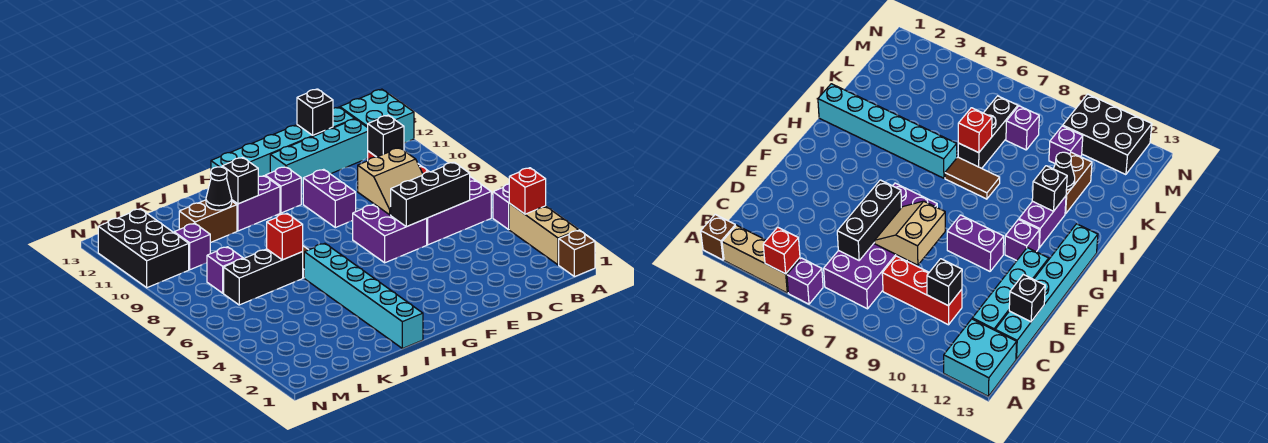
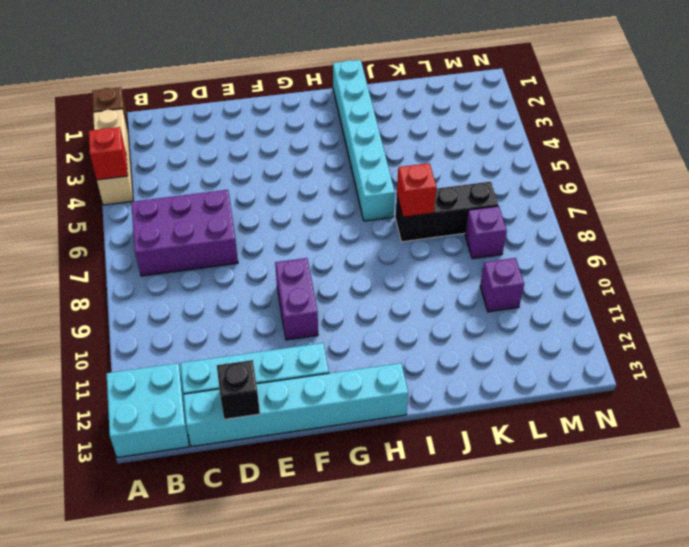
none -> purple brick A5 level 1
none -> red brick C8:C10 level 1
none -> purple brick E6:F7 level 1

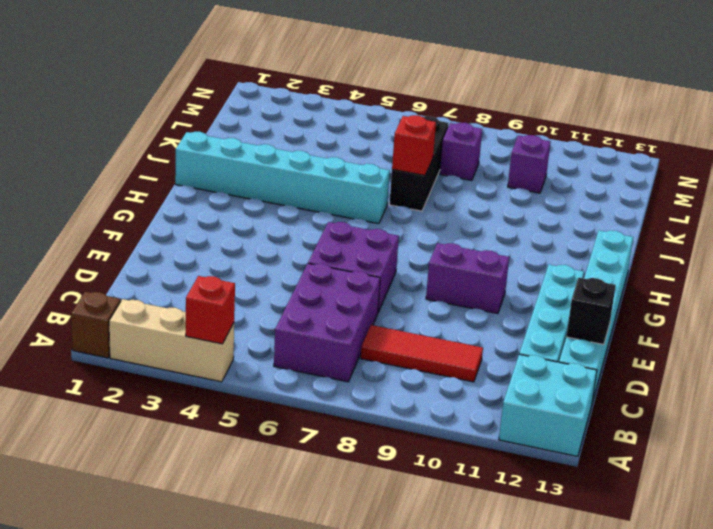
red tile C8:C10 level 1 -> red brick C8:C10 level 1
none -> purple brick A5 level 1
none -> purple brick G11 level 1
none -> purple brick H11:I11 level 1

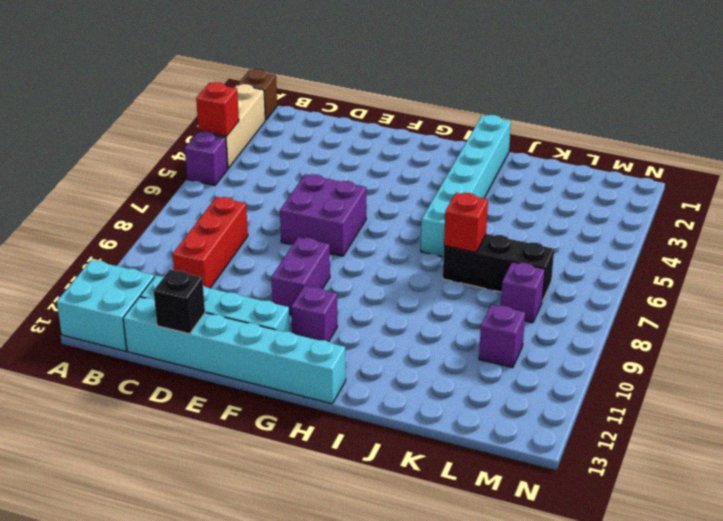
none -> purple brick B6:D7 level 1
none -> purple brick H11:I11 level 1
none -> brown tile I7:I8 level 1

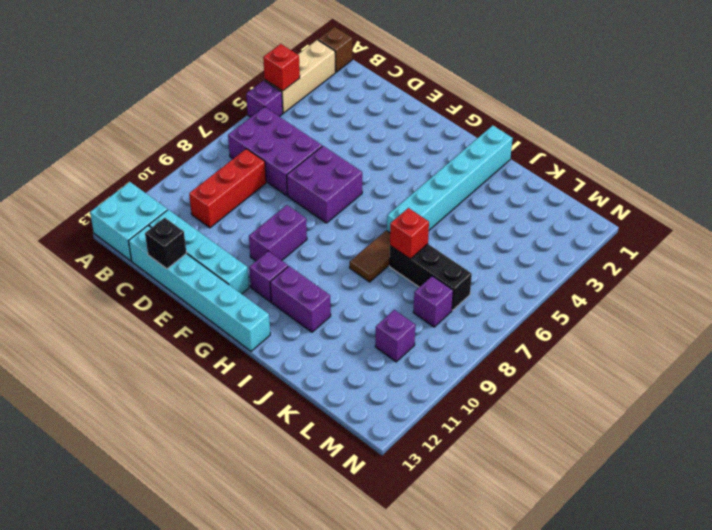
none -> brown brick J11:K11 level 1
none -> black brick M10:N12 level 1
none -> black brick C6:E6 level 2

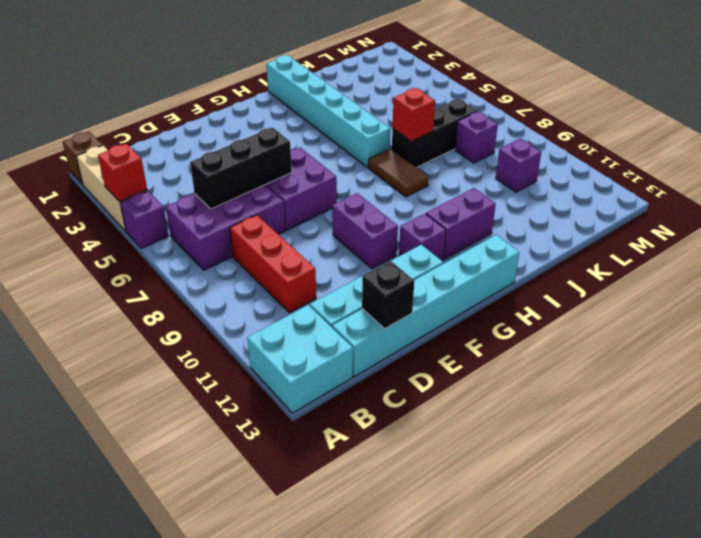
none -> brown brick J11:K11 level 1
none -> black brick M10:N12 level 1
none -> black brick C10 level 2

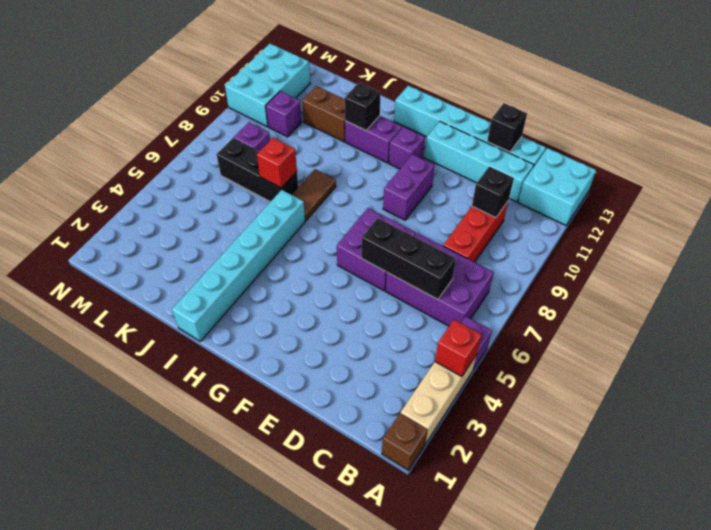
cyan brick M10:N12 level 1 -> black brick M10:N12 level 1
none -> tan slope D7:E8 level 2 top 8
none -> black cone J11 level 2

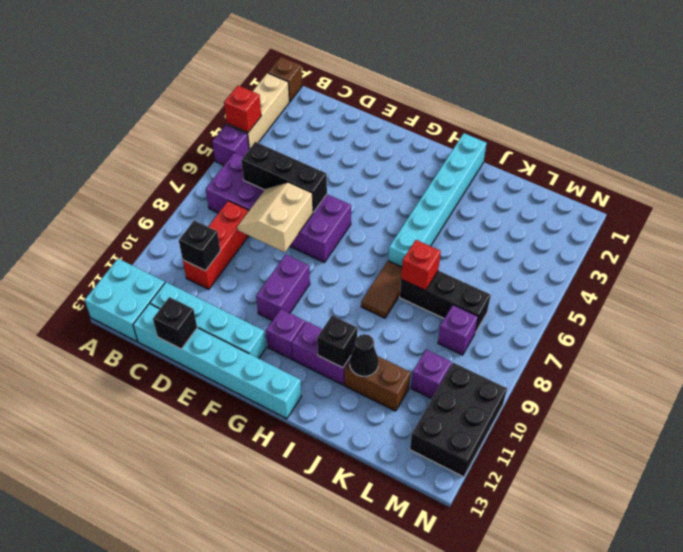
tan slope D7:E8 level 2 top E -> tan slope D7:E8 level 2 top 8

